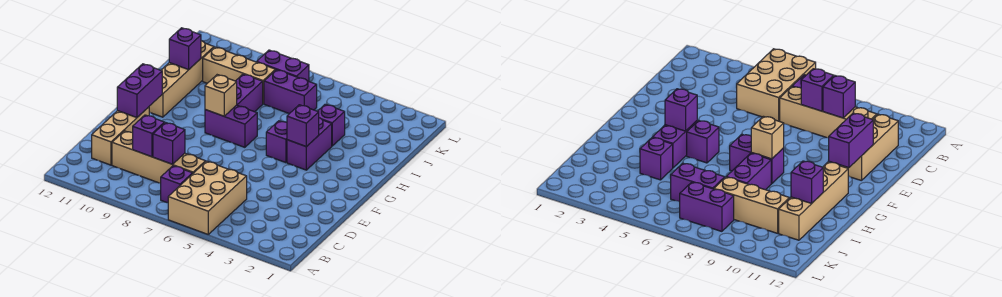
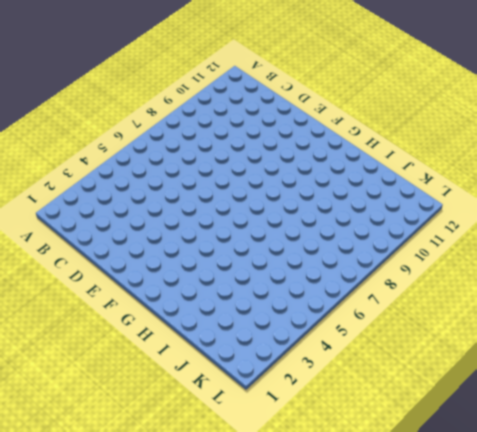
none -> tan brick A5:C6 level 1
none -> purple brick B7 level 1
none -> tan brick C7:C10 level 1

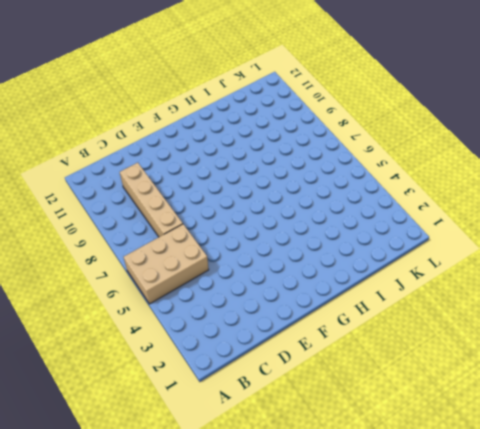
none -> purple brick B7 level 1
none -> tan brick C11:E11 level 1
none -> purple brick G4:H4 level 1

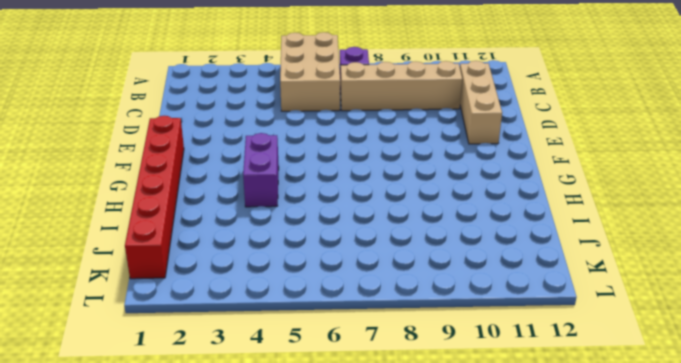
red brick F1:K1 level 1 -> none
none -> purple brick G5 level 1
none -> purple brick G7:G8 level 1
none -> tan brick G11:J11 level 1

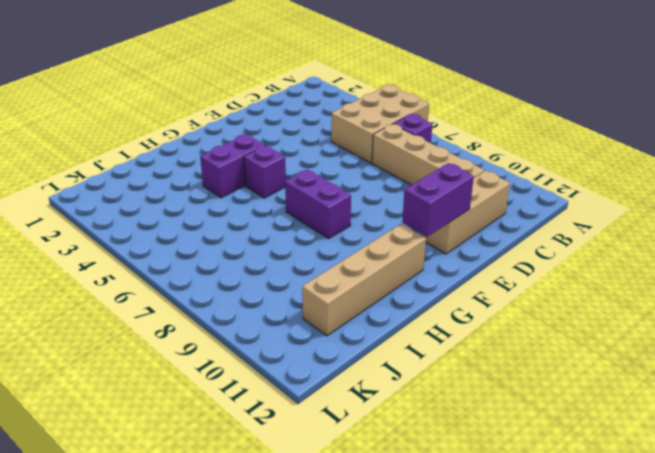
none -> purple brick H8:I8 level 1
none -> purple brick I4 level 1
none -> purple brick J6:J7 level 1

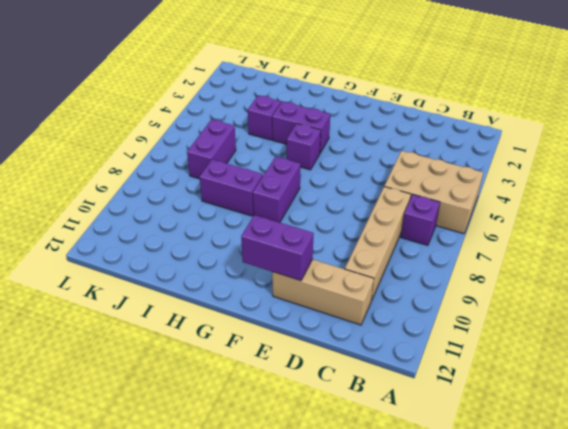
none -> tan brick G11:J11 level 1
none -> tan brick J8:J10 level 1
none -> purple brick K7:K8 level 1

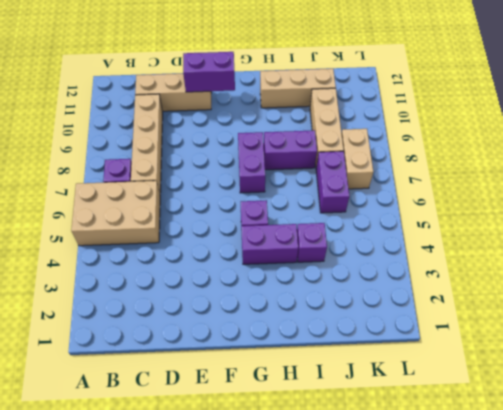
tan brick H11:J11 level 1 -> tan brick G11:J11 level 1
tan brick K7:K8 level 1 -> purple brick K7:K8 level 1
none -> purple brick C8 level 2
none -> purple brick C9 level 2
none -> purple brick G4 level 2

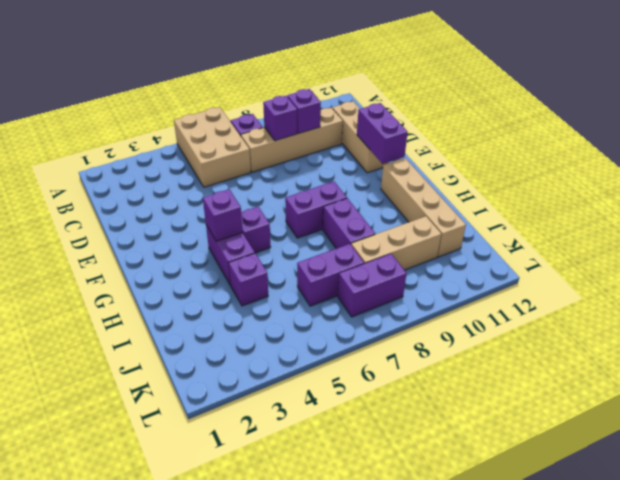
none -> tan brick G8 level 2
none -> purple brick I11 level 2

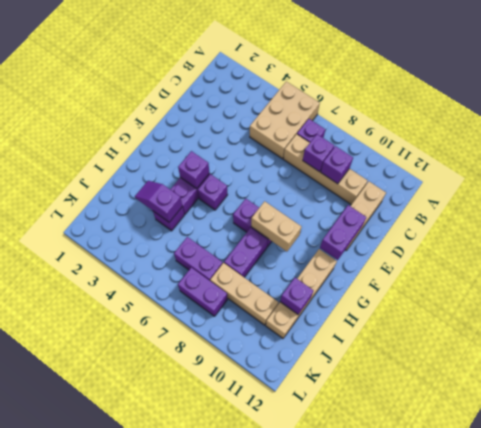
tan brick G8:G9 level 2 -> tan brick G8 level 2
purple slope I3:I4 level 2 top 4 -> none

